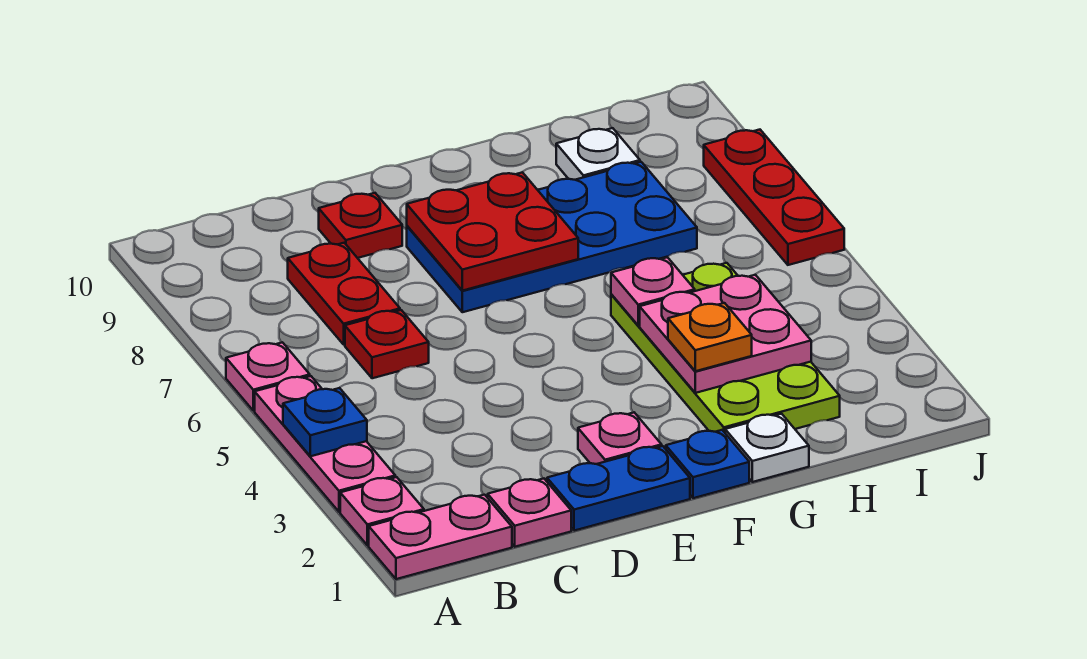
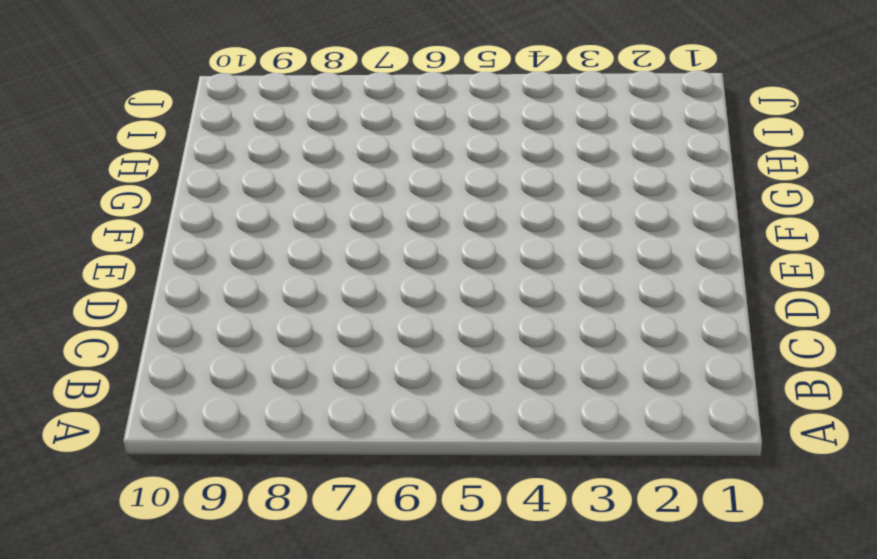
none -> pink plate A1:B1 level 1
none -> pink plate A2 level 1
none -> pink plate A3:A5 level 1

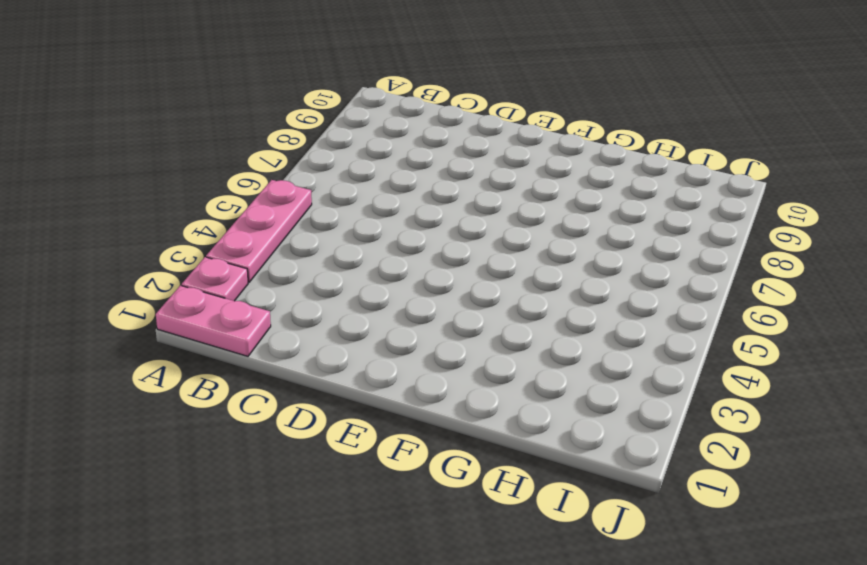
none -> pink plate A6 level 1
none -> pink plate C1 level 1
none -> red plate C6 level 1

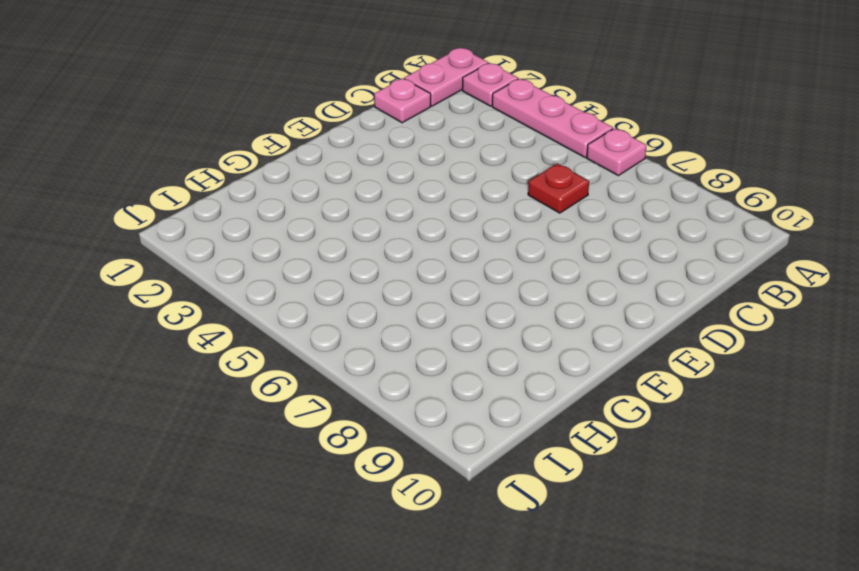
none -> red plate C7:C8 level 1
none -> blue plate D1:E1 level 1
none -> red plate D9 level 1

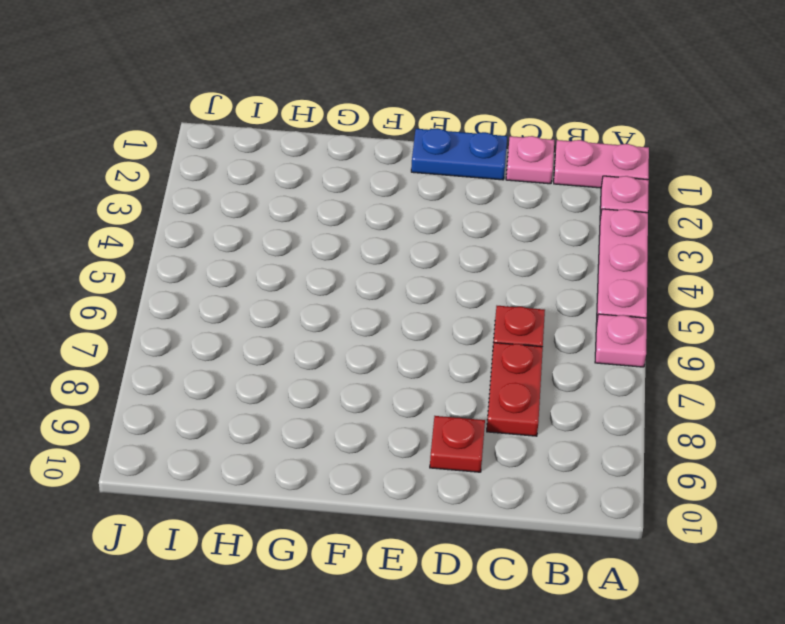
none -> pink plate E2 level 1
none -> blue plate E7:H8 level 1
none -> blue plate F1 level 1

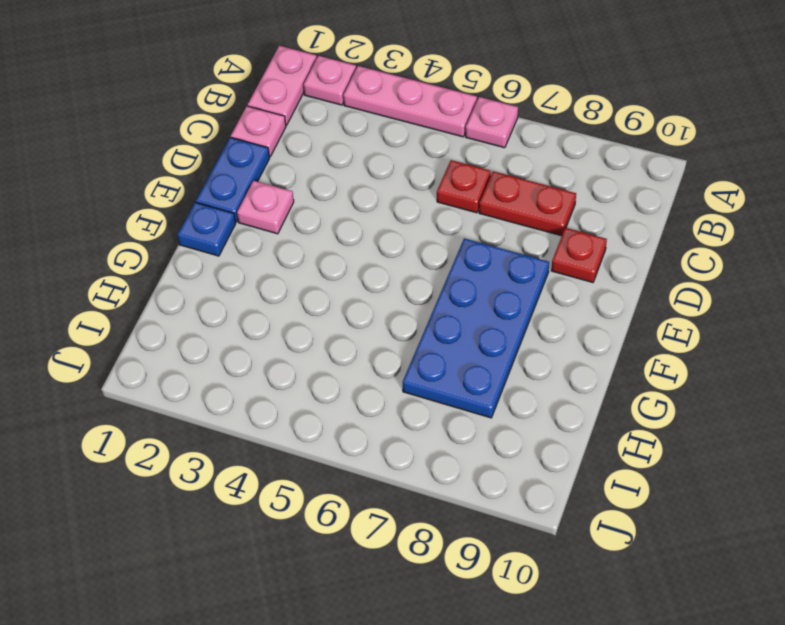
none -> white plate G1 level 1
none -> lime plate G2:H5 level 1
none -> white plate H9 level 1

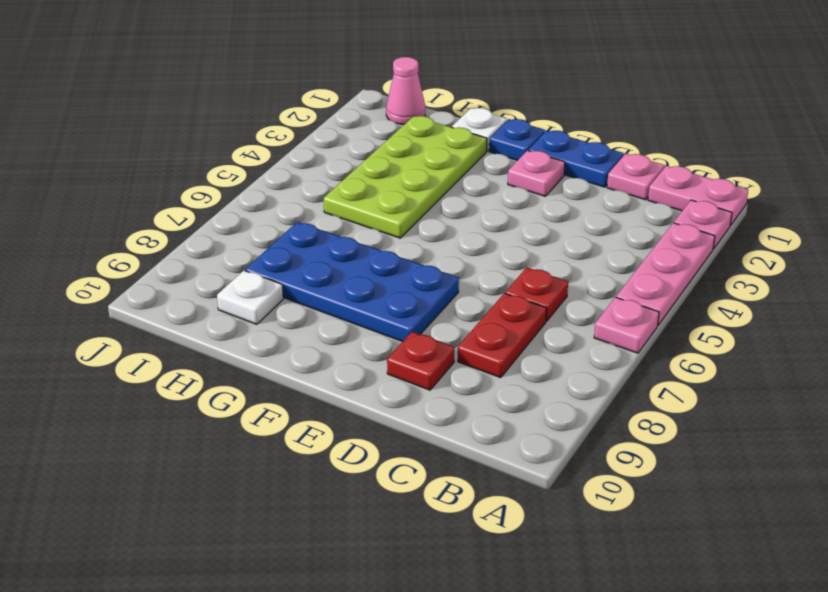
pink cone I1 level 1 -> none
none -> red plate J6:J8 level 1
none -> blue plate A4 level 2
none -> red plate E7:F8 level 2

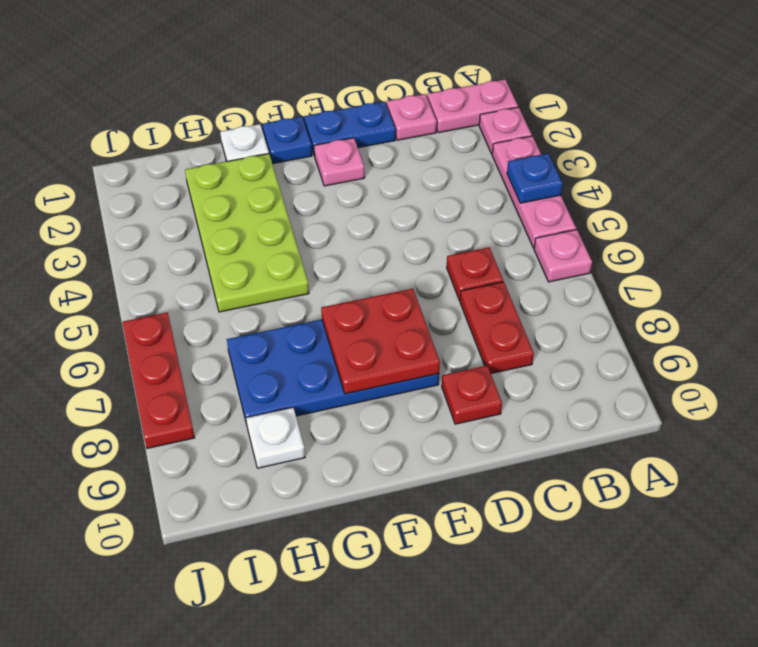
none -> pink plate G3:H4 level 2
none -> pink plate G5 level 2
none -> orange plate G3 level 3

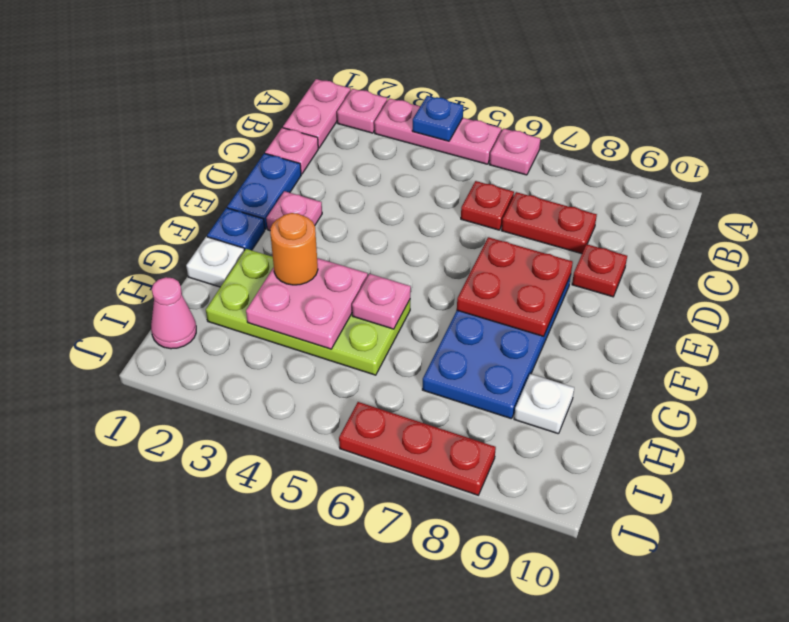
orange round brick G3 level 3 -> orange plate G3 level 3
pink cone I1 level 1 -> none

